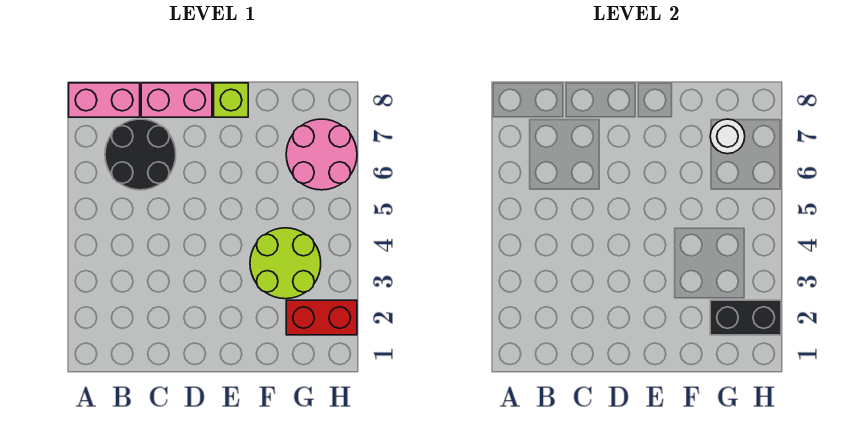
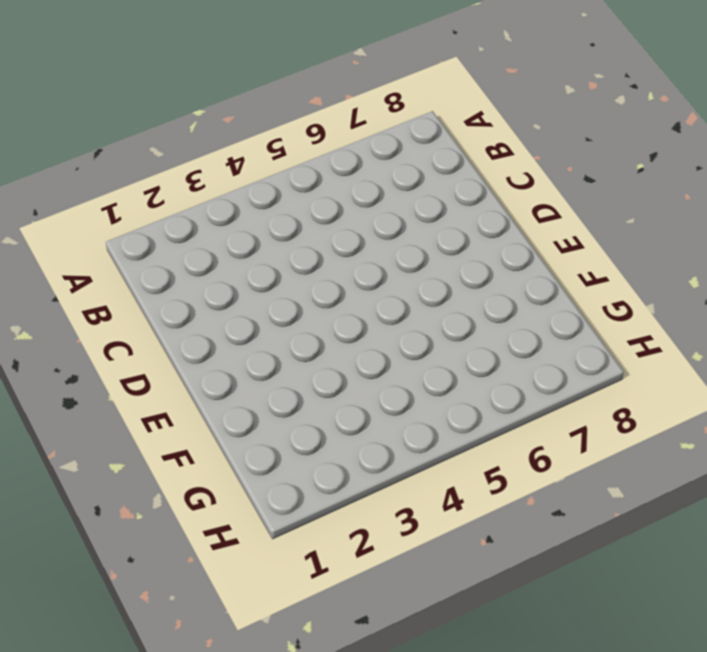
none -> pink brick A8:B8 level 1
none -> black round brick B6:C7 level 1

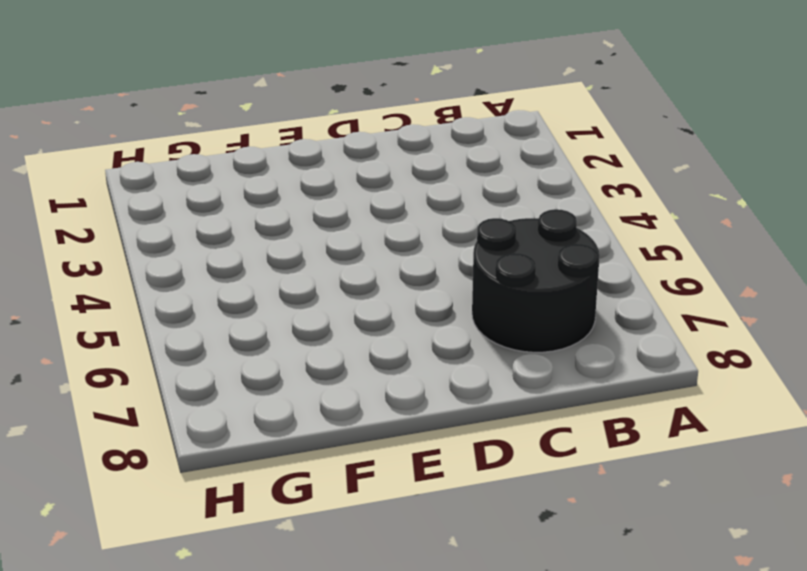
none -> pink brick A8:B8 level 1
none -> pink brick C8:D8 level 1

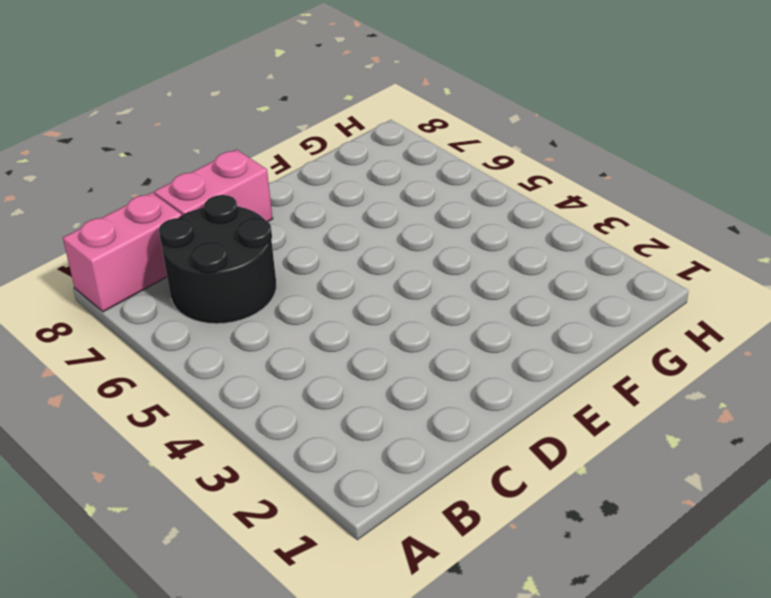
none -> lime brick E8 level 1
none -> lime round brick F3:G4 level 1

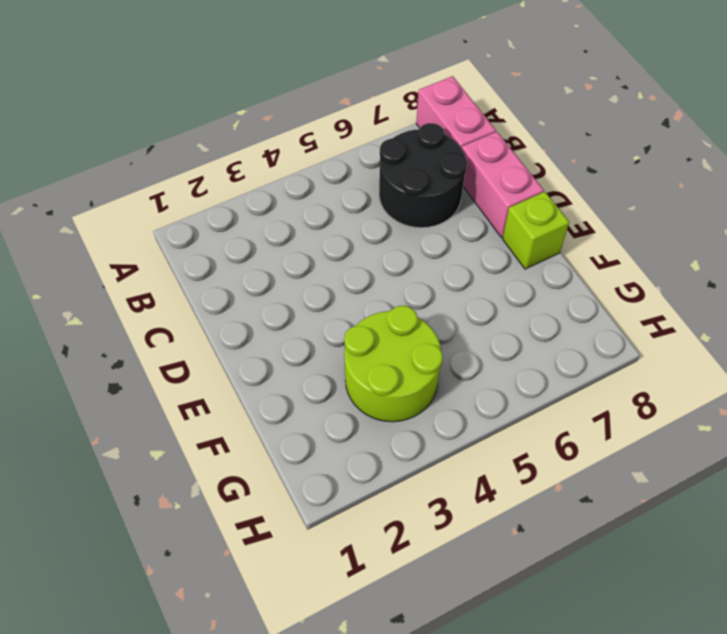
none -> red brick G2:H2 level 1
none -> pink round brick G6:H7 level 1

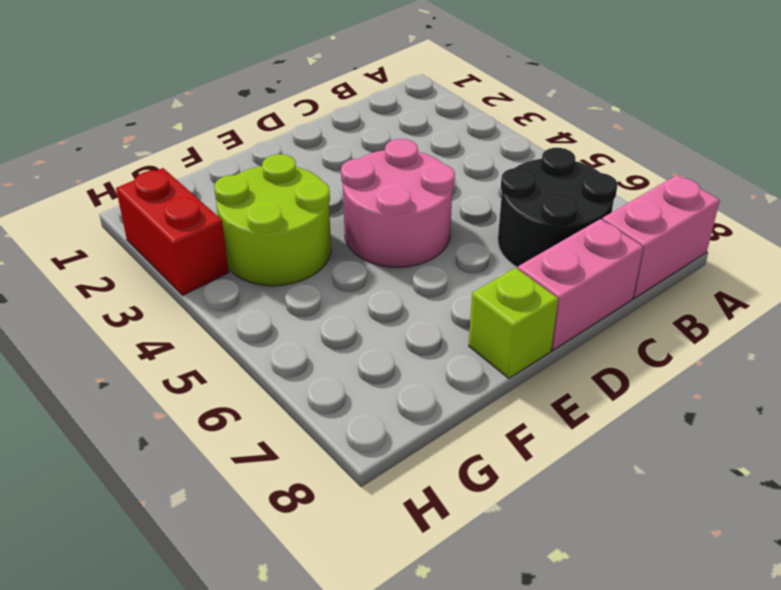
pink round brick D4:E5 level 1 -> pink round brick G6:H7 level 1
red brick H2:H3 level 1 -> red brick G2:H2 level 1
none -> black brick G2:H2 level 2
none -> white round brick G7 level 2

